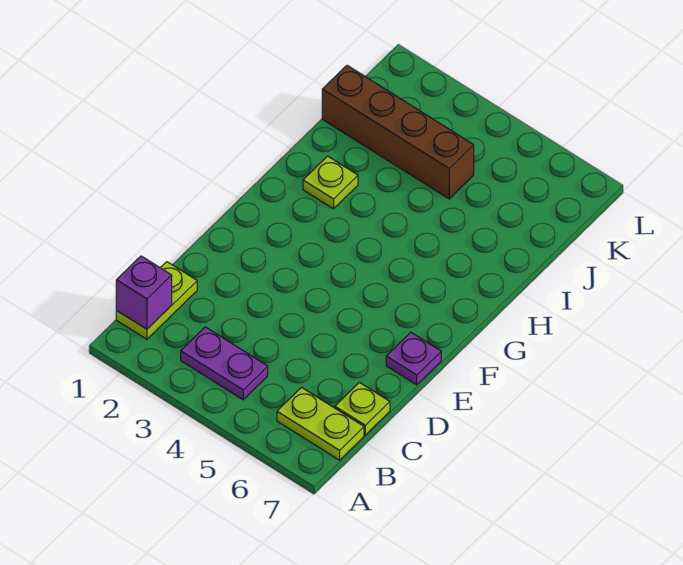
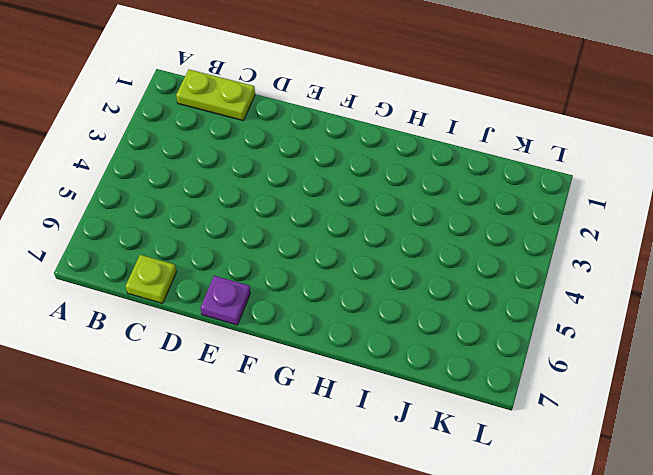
none -> purple plate B3:B4 level 1
none -> lime plate B6:B7 level 1

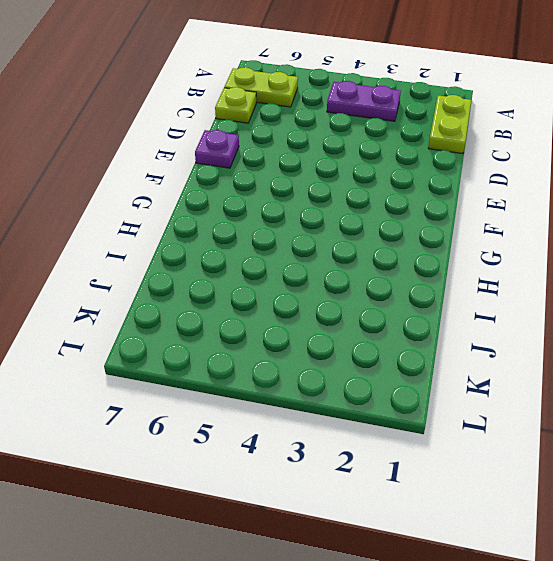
none -> lime plate H2 level 1
none -> brown brick J1:J4 level 1

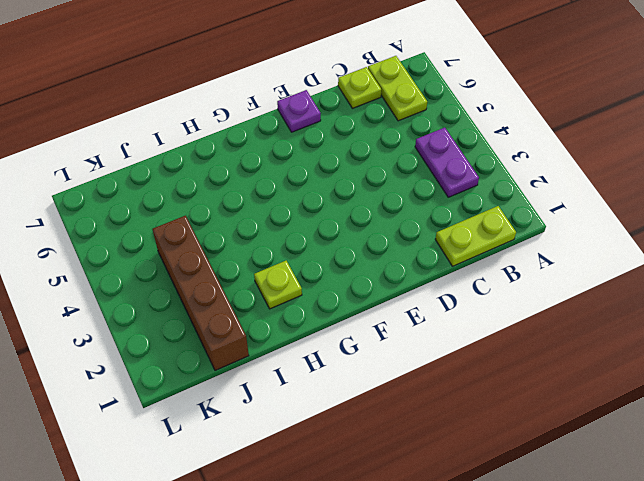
none -> purple brick B1 level 2

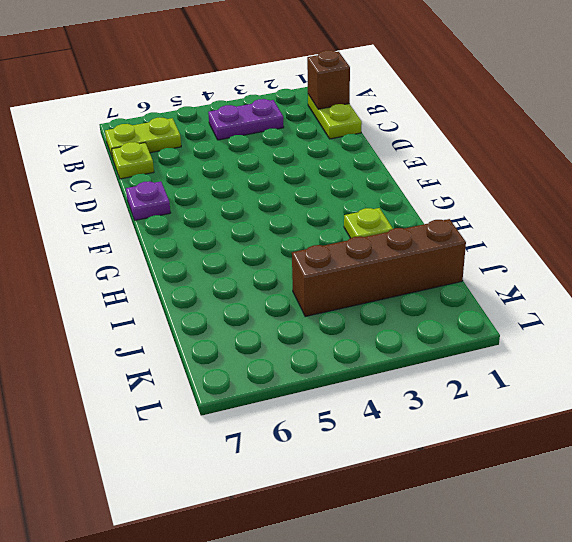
brown brick B1 level 2 -> purple brick B1 level 2

